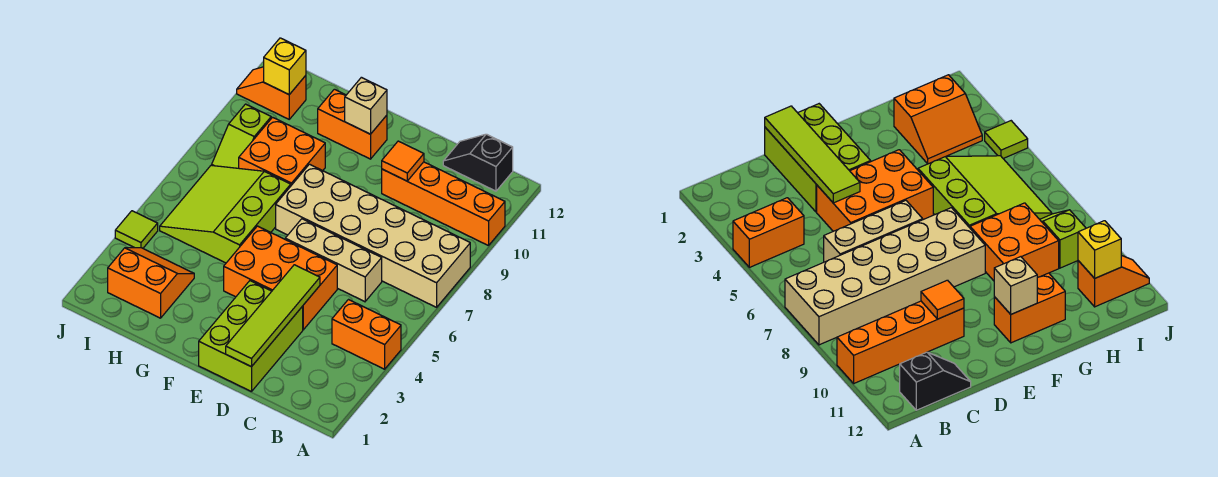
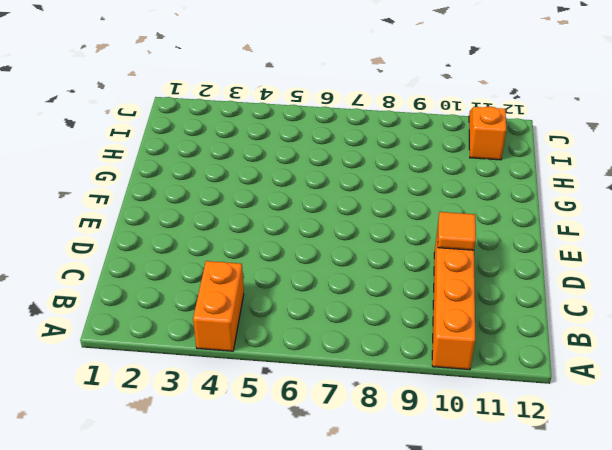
none -> tan brick A7:F8 level 1
none -> black slope B12:C12 level 1 top B
none -> tan brick C6:E6 level 1

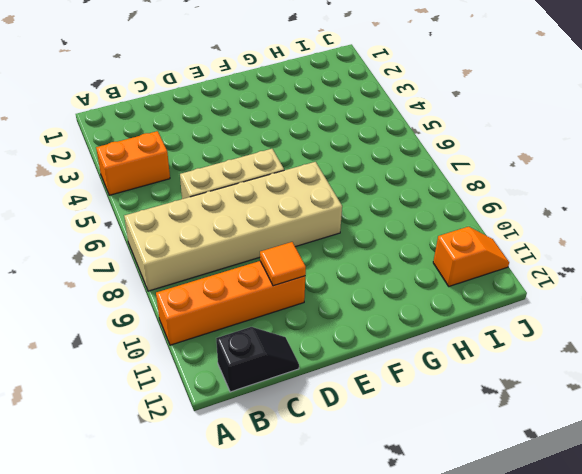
none -> lime brick D1:E3 level 1
none -> orange brick D4:F5 level 1
none -> orange brick F11:G11 level 1

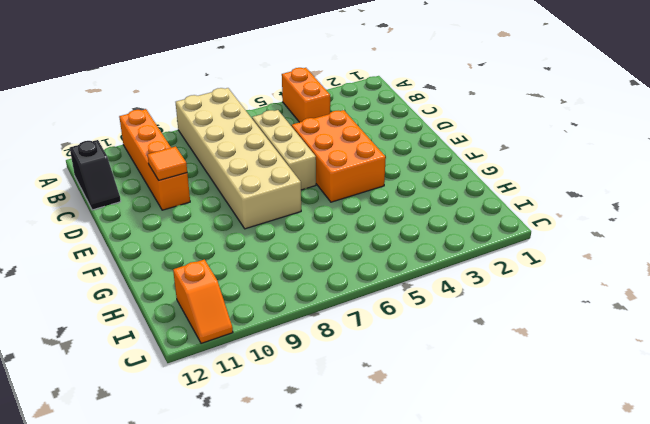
none -> lime brick D1:E3 level 1
none -> orange brick F11:G11 level 1
none -> lime slope G5:I7 level 1 top G

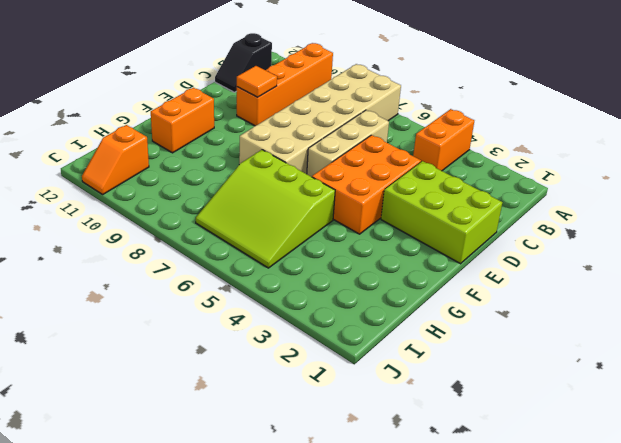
none -> orange brick G8:H9 level 1
none -> orange slope H2:I3 level 1 top 2
none -> lime slope I8:I9 level 1 top 9

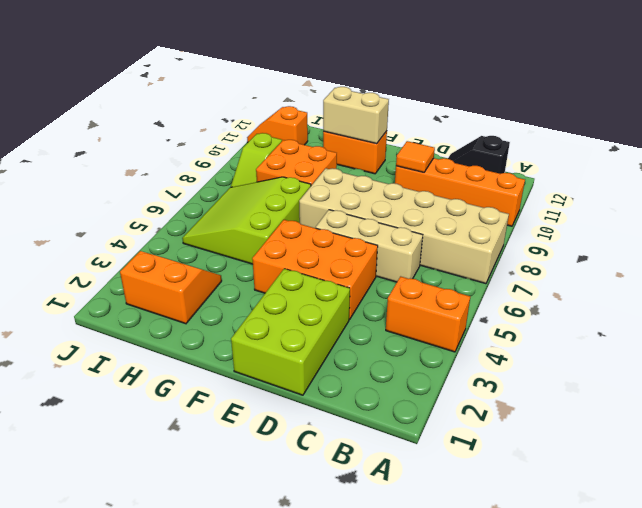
tan brick F11:G11 level 2 -> tan brick F11 level 2
none -> lime tile J4 level 1
none -> lime tile D1:D4 level 2
none -> yellow brick I11 level 2

